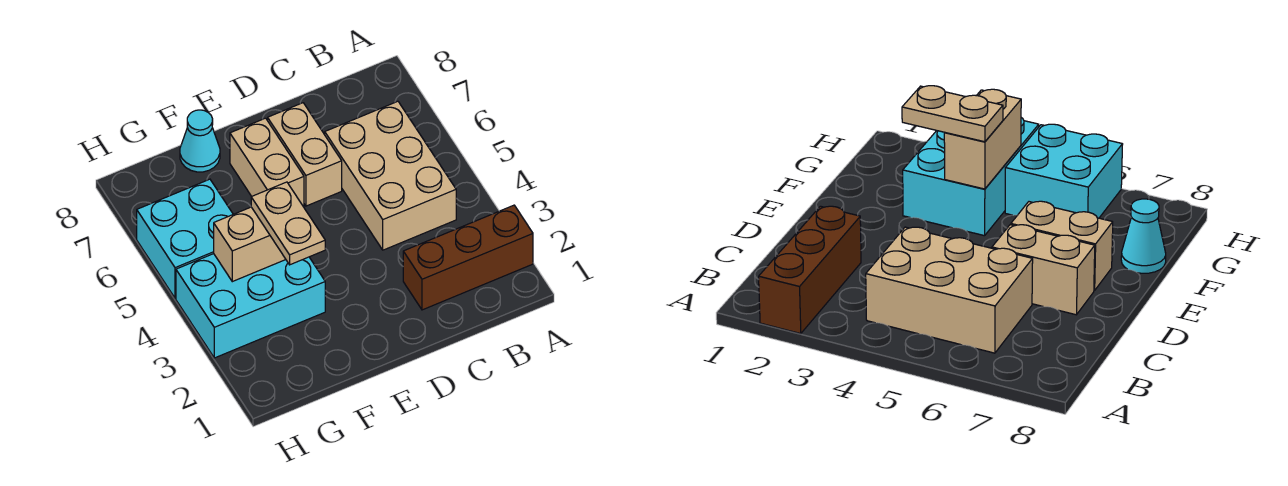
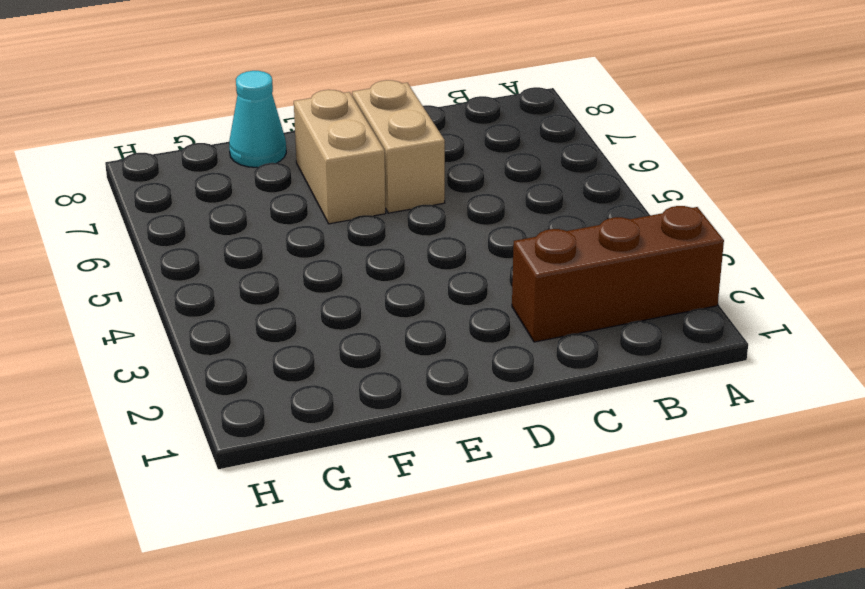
none -> tan brick B4:C6 level 1
none -> cyan brick F3:H4 level 1

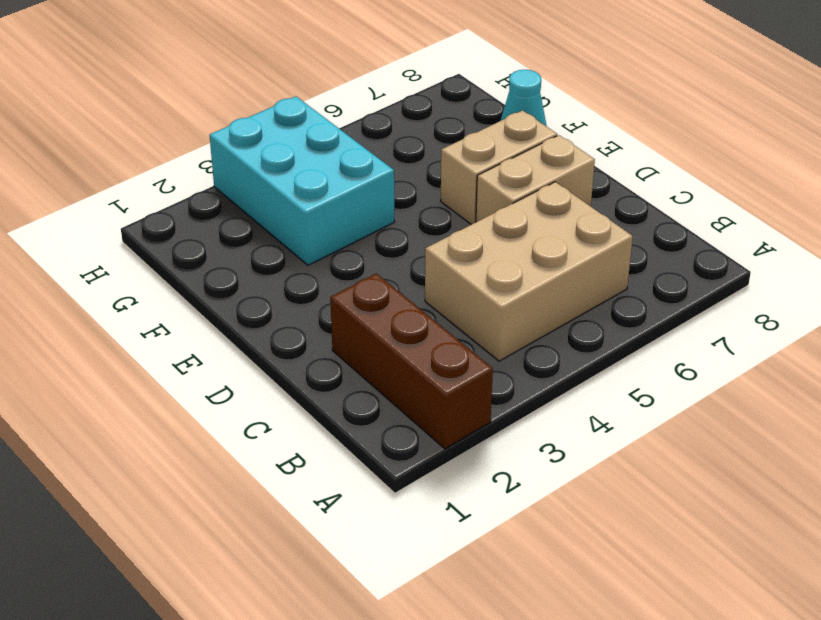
none -> cyan brick G5:H6 level 1
none -> tan brick F4:G4 level 2

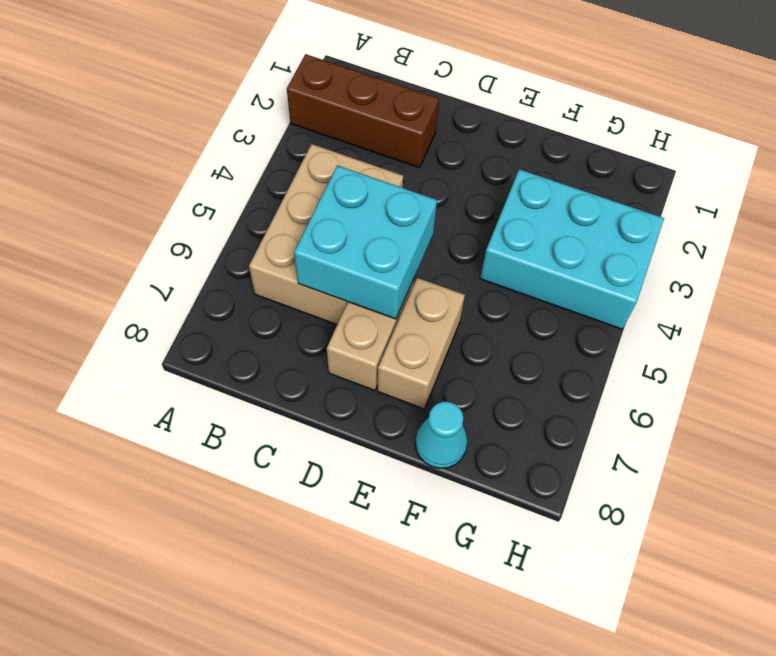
cyan brick C5:D6 level 2 -> cyan brick G5:H6 level 1
none -> tan brick F4:G4 level 2
none -> tan plate F3:F4 level 3

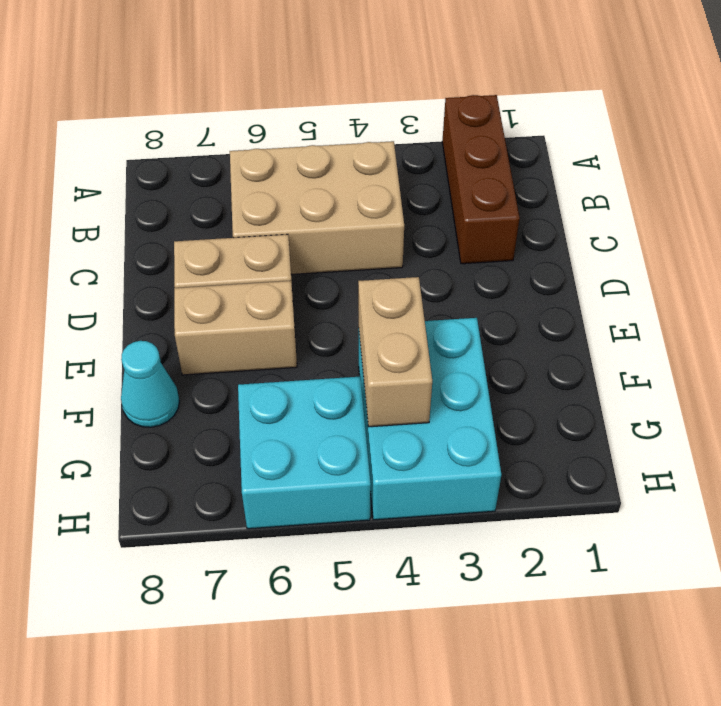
none -> tan plate F3:F4 level 3

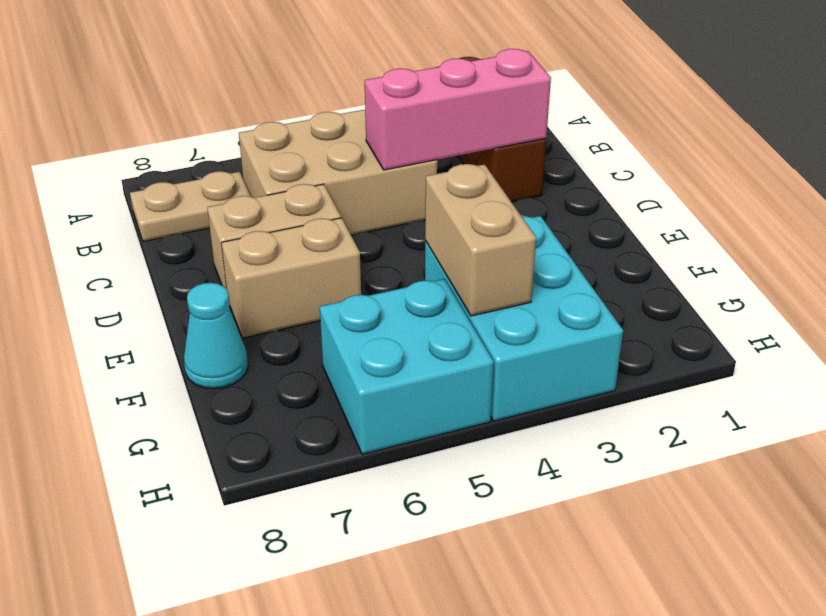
tan plate B7:B8 level 1 -> tan plate F3:F4 level 3
pink brick C2:C4 level 2 -> none

